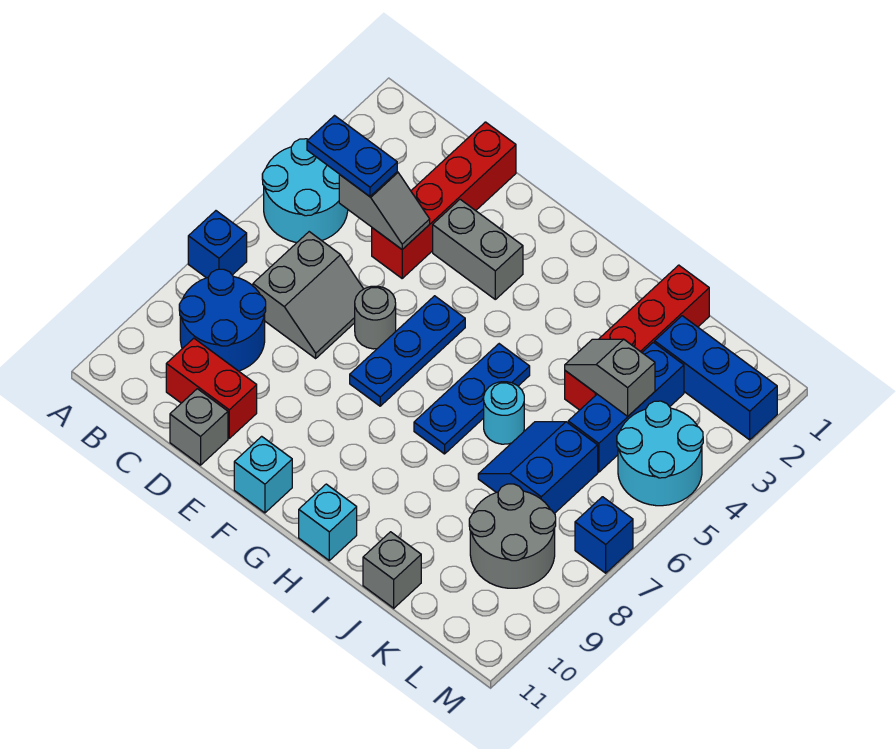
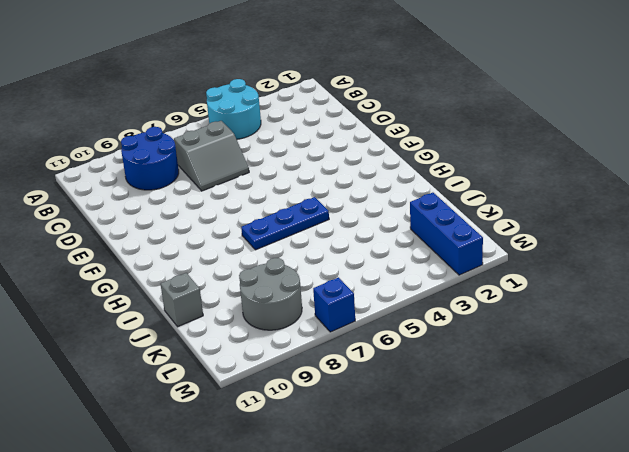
none -> blue brick A7 level 1
none -> red brick C10:D10 level 1
none -> red brick D1:D4 level 1

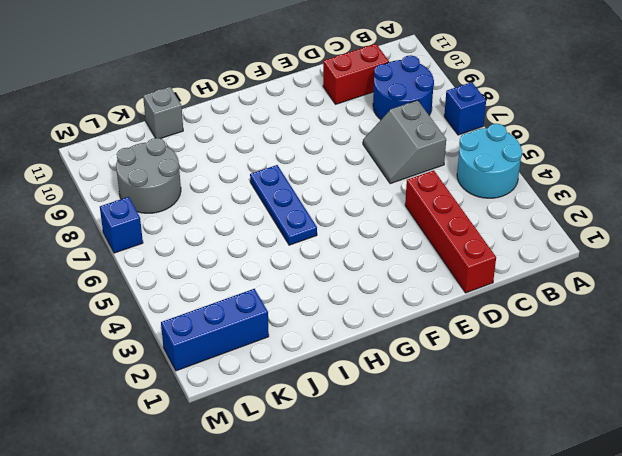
none -> grey brick D11 level 1
none -> grey brick E3:F3 level 1
none -> grey round brick E6 level 1

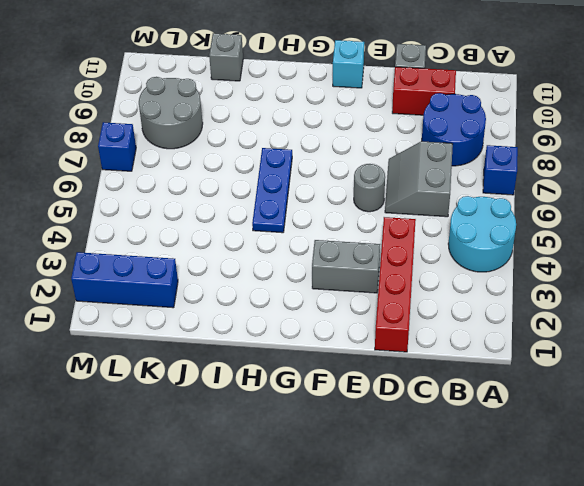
none -> blue plate F5:F7 level 1
none -> cyan brick H11 level 1
none -> cyan round brick I6 level 1

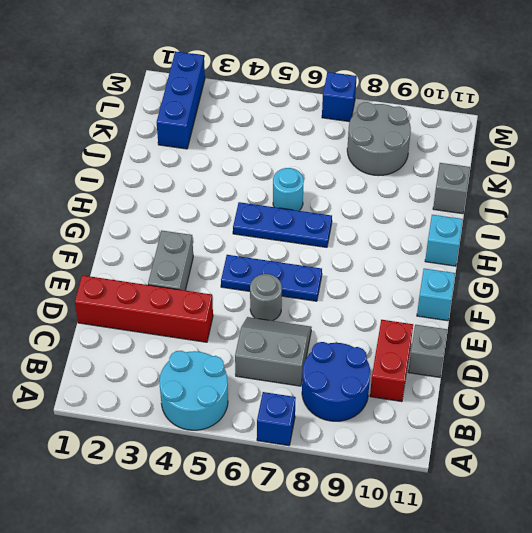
none -> red brick J1:J4 level 1
none -> blue slope J6:K7 level 1 top K
none -> blue brick K3:K5 level 1

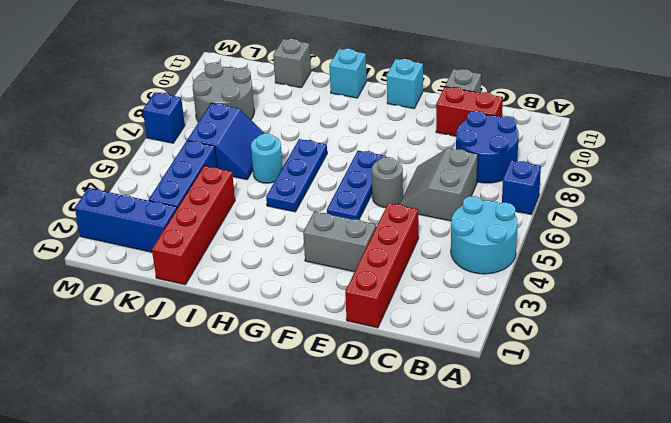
none -> cyan round brick L4:M5 level 1
none -> grey slope C4:D4 level 2 top C
none -> grey slope J4:K4 level 2 top K

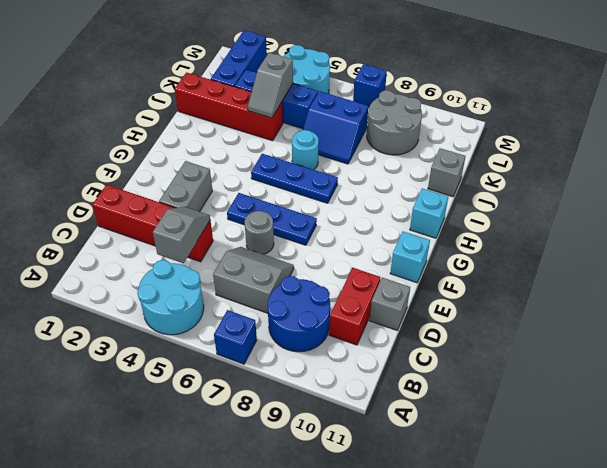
none -> blue plate B4:C4 level 3

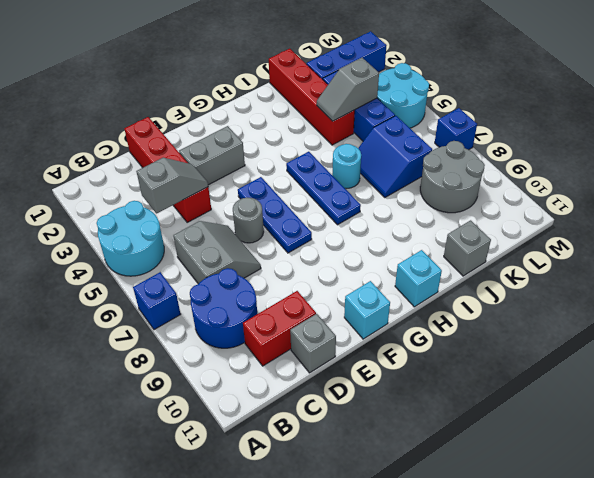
none -> blue plate B4:C4 level 3

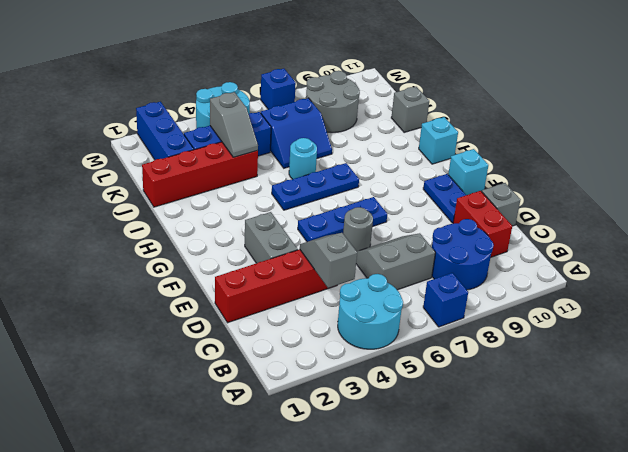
blue plate E10:F10 level 1 -> blue plate B4:C4 level 3

